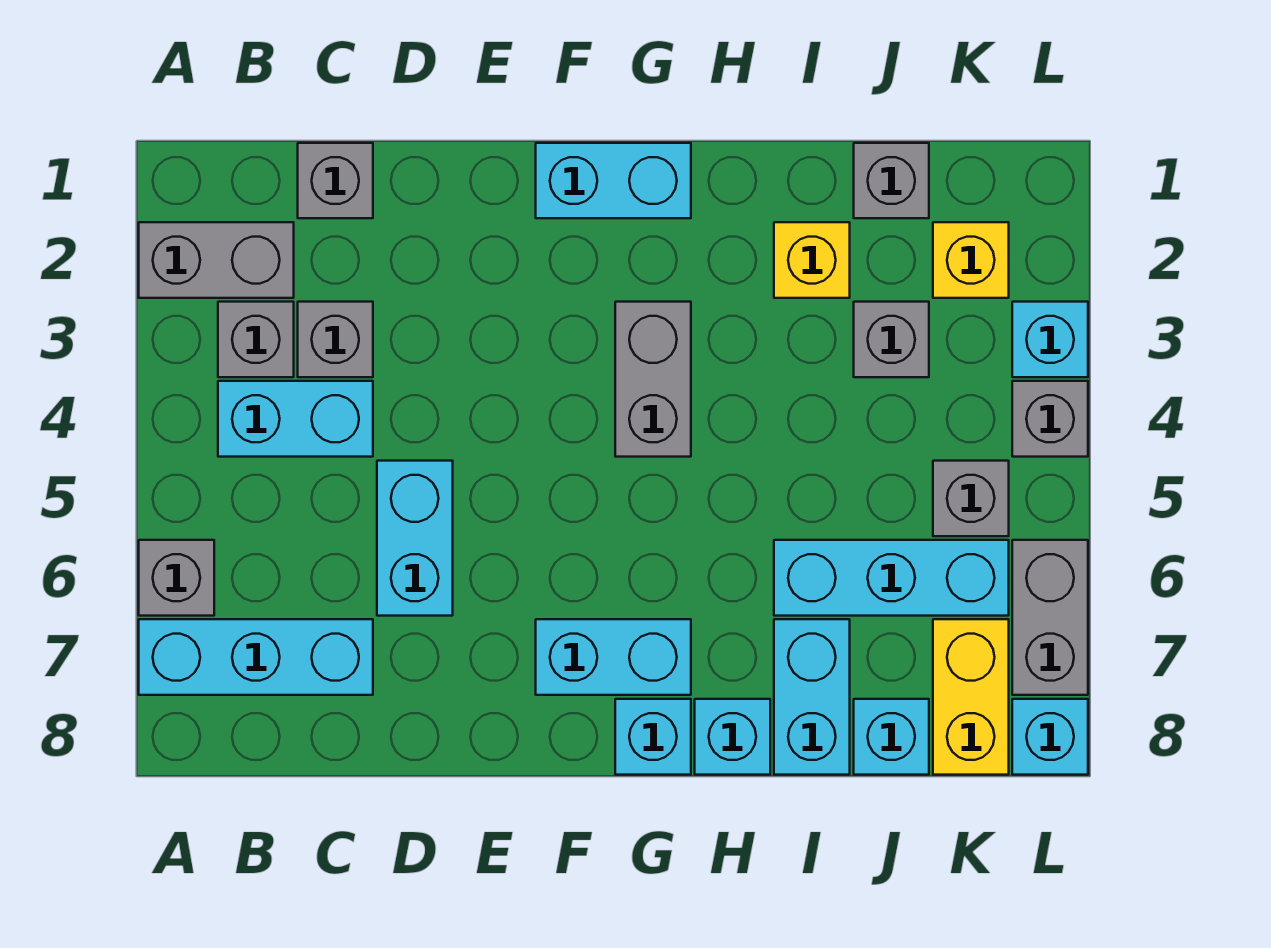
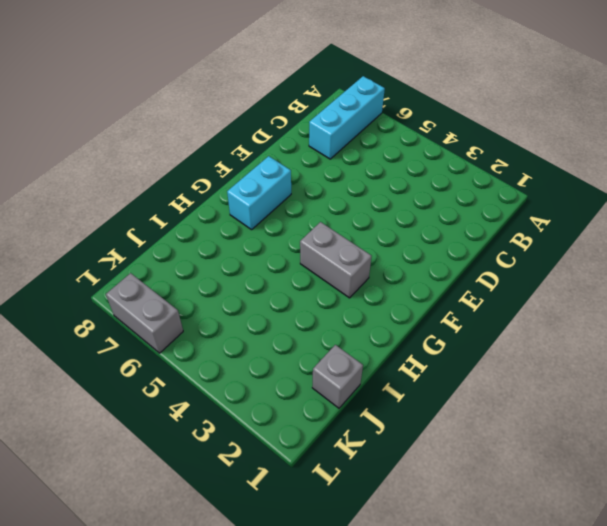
none -> grey brick A2:B2 level 1
none -> grey brick A6 level 1
none -> grey brick B3 level 1

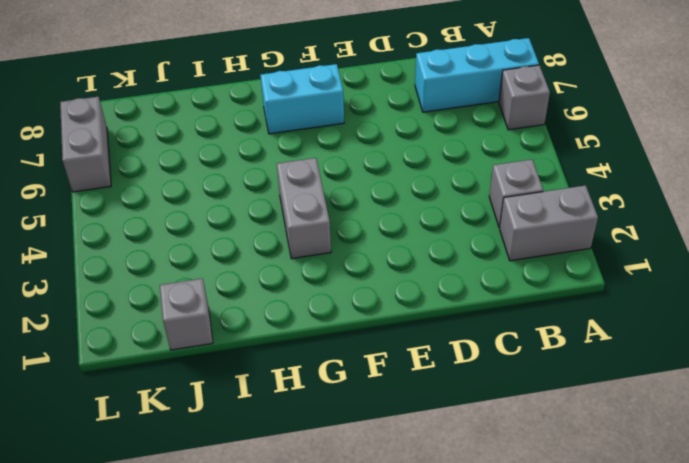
none -> cyan brick B4:C4 level 1
none -> grey brick C1 level 1
none -> grey brick C3 level 1

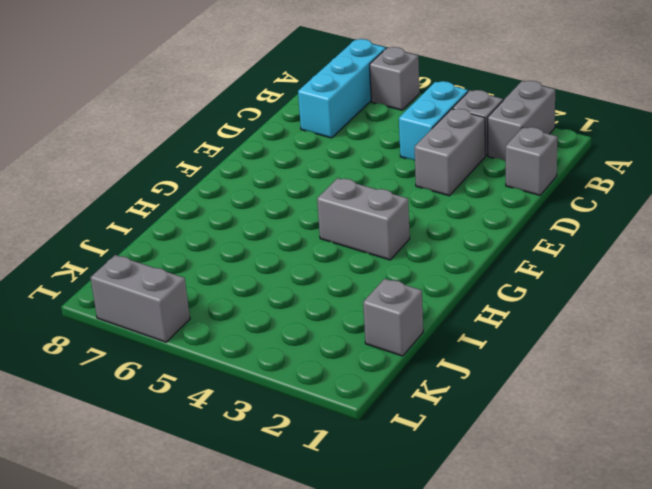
grey brick C3:D3 level 1 -> grey brick C3 level 1
none -> cyan brick D5:D6 level 1
none -> cyan brick F1:G1 level 1
none -> cyan brick F7:G7 level 1

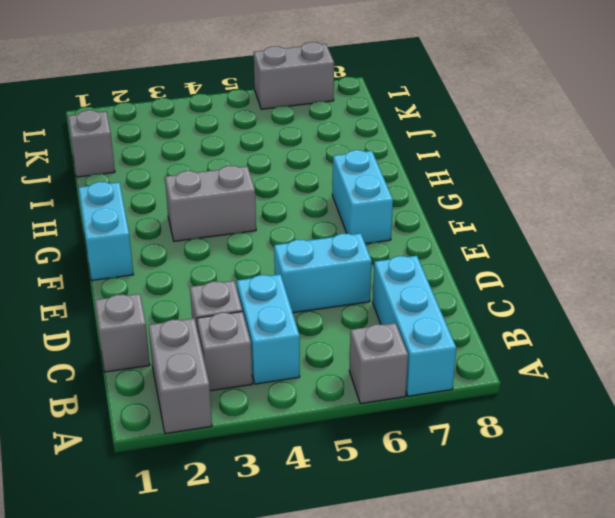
none -> cyan brick G8 level 1
none -> cyan brick H8 level 1
none -> yellow brick I2 level 1

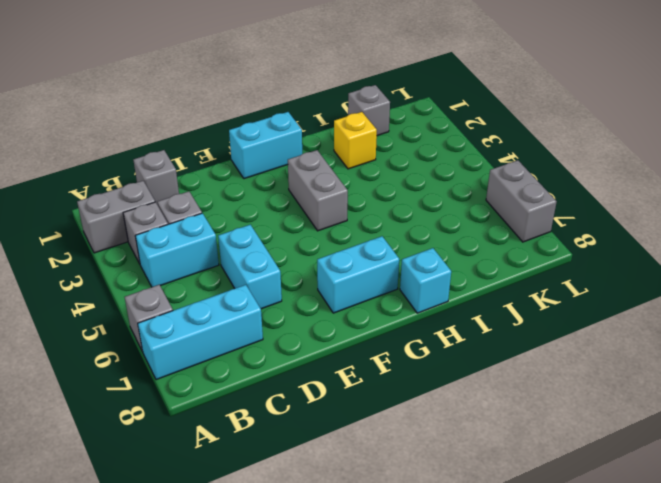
none -> cyan brick G8 level 1
none -> cyan brick I6:K6 level 1
none -> cyan brick I7:I8 level 1

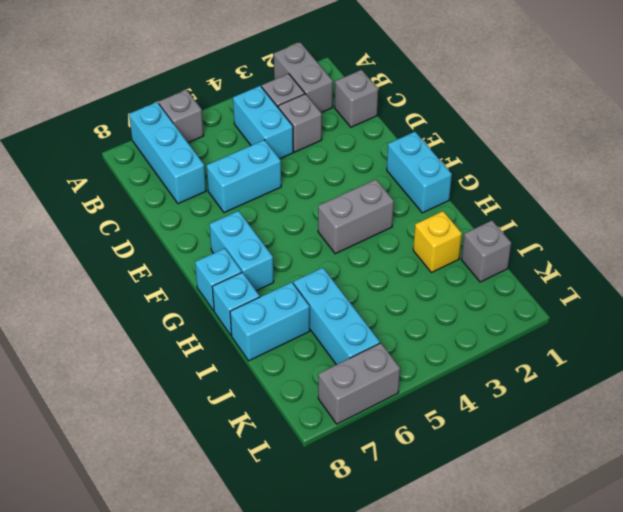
none -> grey brick J3 level 1
none -> cyan brick J8 level 1
none -> yellow brick K2 level 1

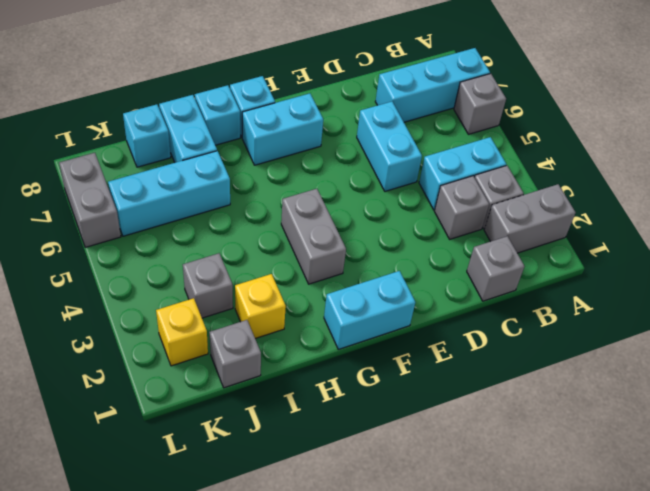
none -> grey brick K5 level 1
none -> yellow brick K7:K8 level 1
none -> cyan brick L3 level 1

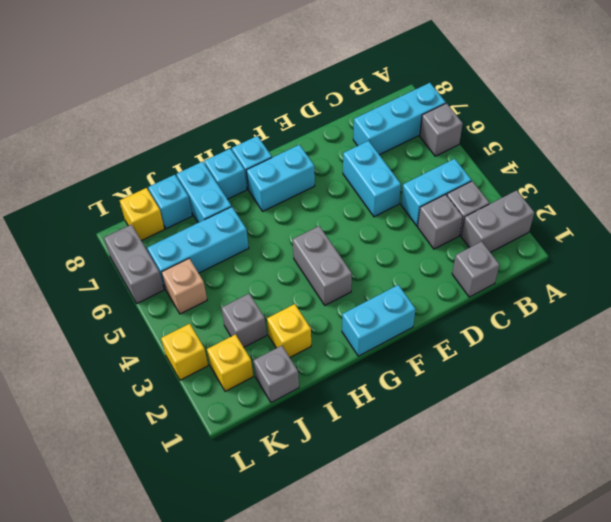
tan brick K5 level 1 -> grey brick K5 level 1
yellow brick K8 level 1 -> yellow brick K7:K8 level 1
yellow brick L3 level 1 -> cyan brick L3 level 1
none -> grey brick L4 level 1
none -> cyan brick L8 level 1

